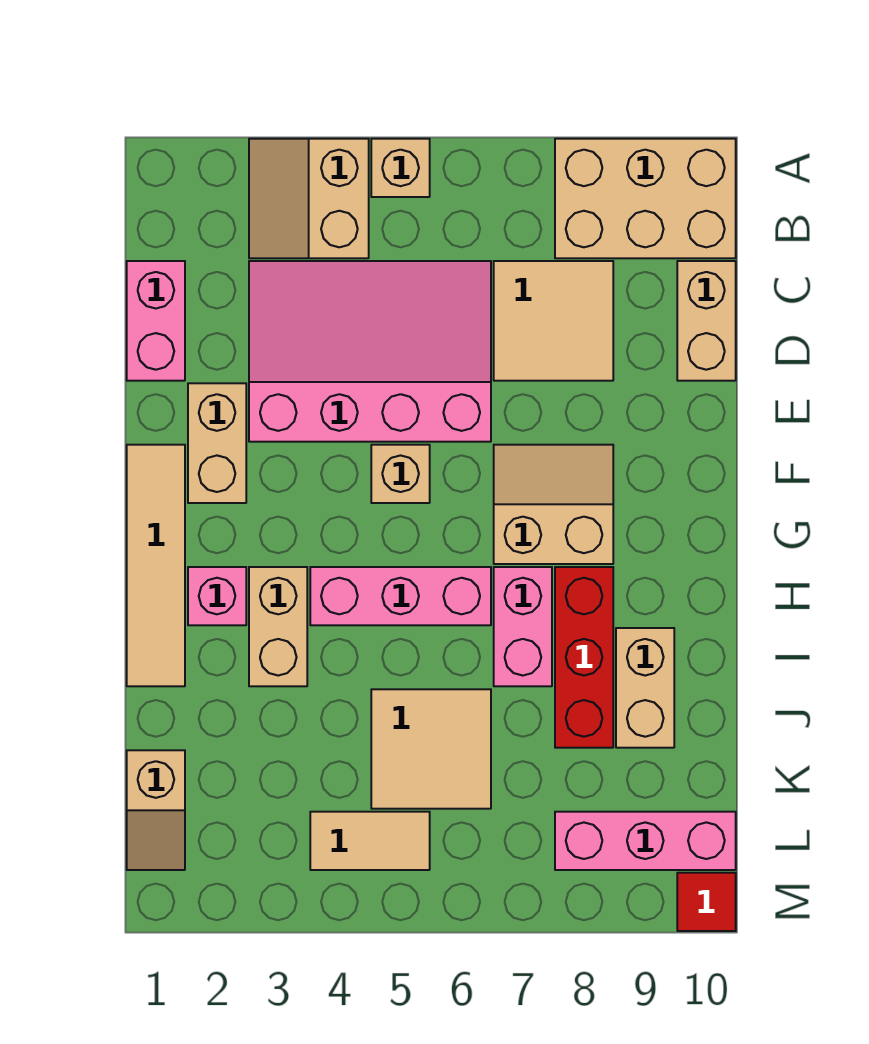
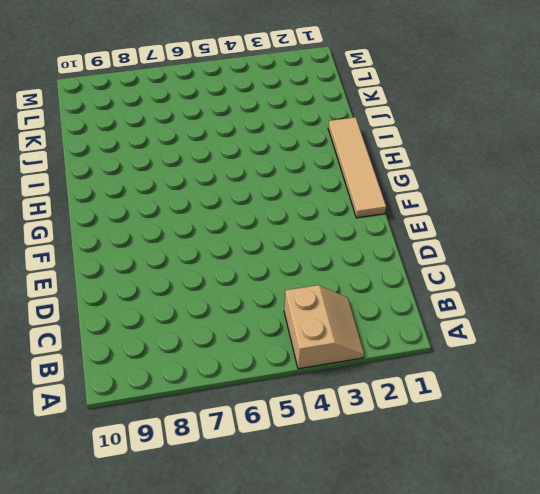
none -> tan brick A5 level 1
none -> tan brick A8:B10 level 1
none -> pink brick C1:D1 level 1

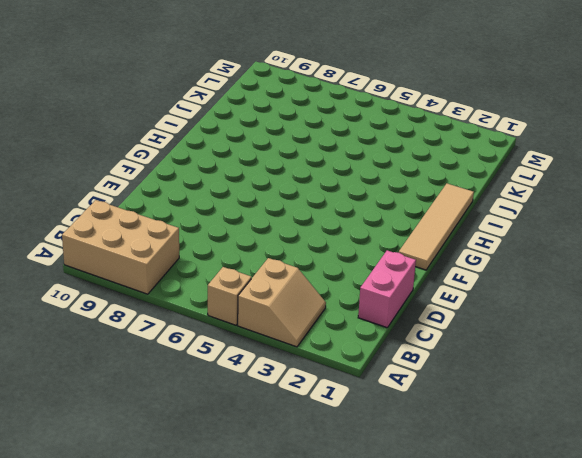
none -> pink slope C3:E6 level 1 top E
none -> tan tile C7:D8 level 1
none -> tan brick C10:D10 level 1

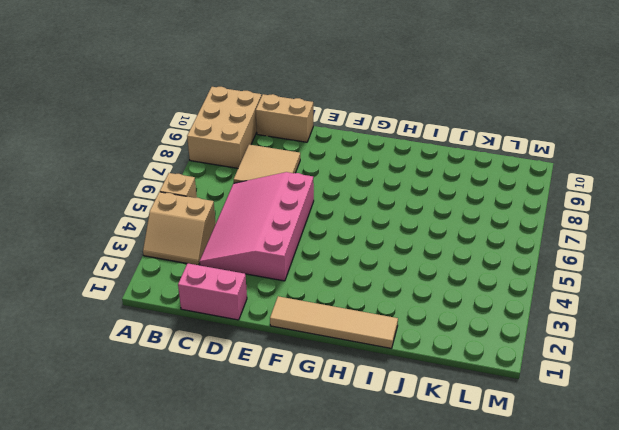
none -> tan brick E2:F2 level 1
none -> tan brick F5 level 1
none -> tan slope F7:G8 level 1 top G

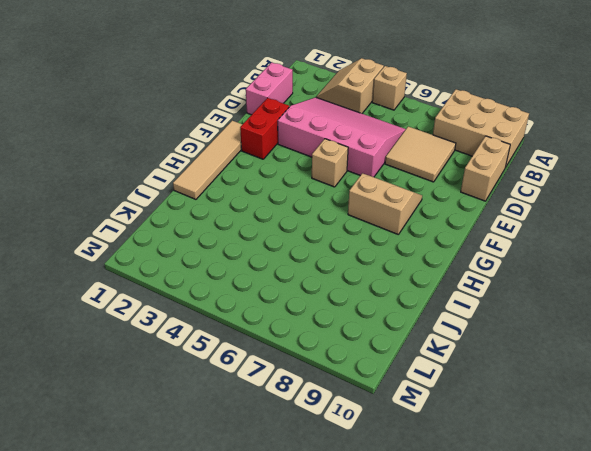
red brick E2:F2 level 1 -> tan brick E2:F2 level 1
none -> pink brick H2 level 1
none -> tan brick H3:I3 level 1
none -> pink brick H4:H6 level 1

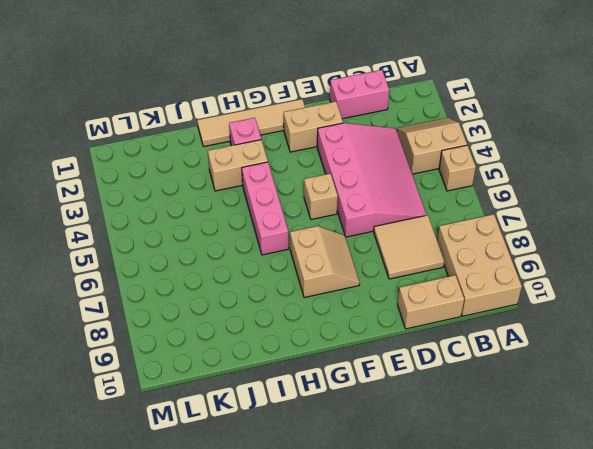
none -> pink brick H7:I7 level 1
none -> red brick H8:J8 level 1
none -> tan brick I9:J9 level 1

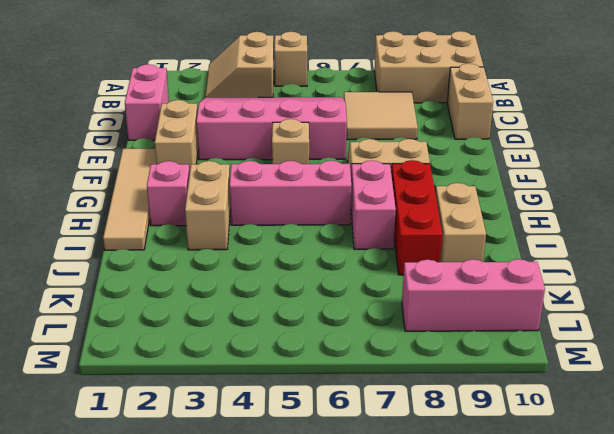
none -> tan tile J5:K6 level 1
none -> tan slope K1:L1 level 1 top K
none -> tan tile L4:L5 level 1

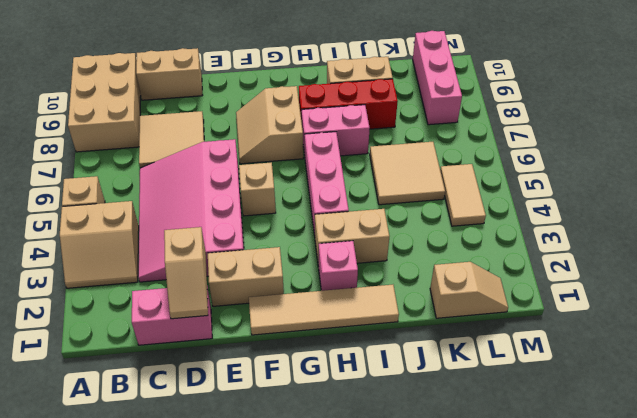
tan slope D1:D2 level 2 top 2 -> none
none -> red tile M10 level 1

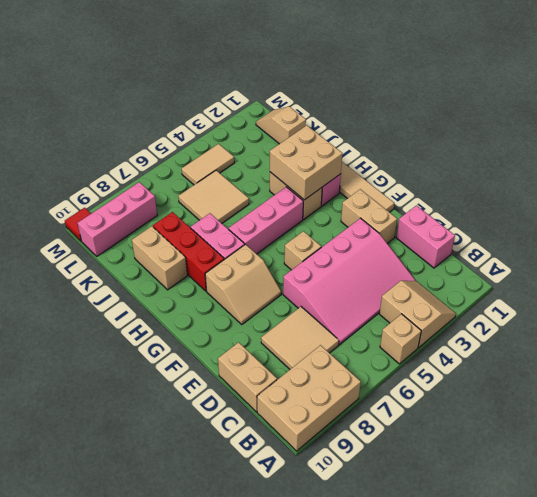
tan brick H2:I3 level 2 -> none

